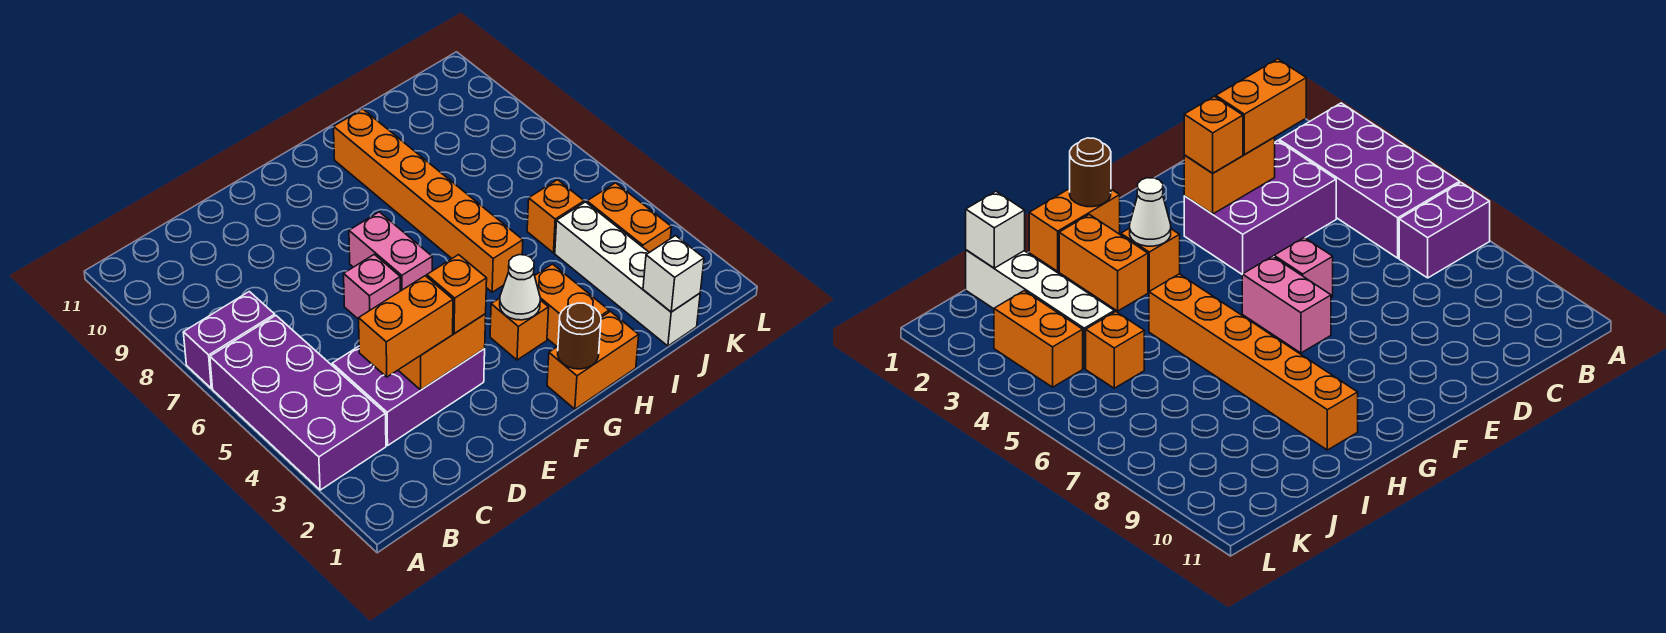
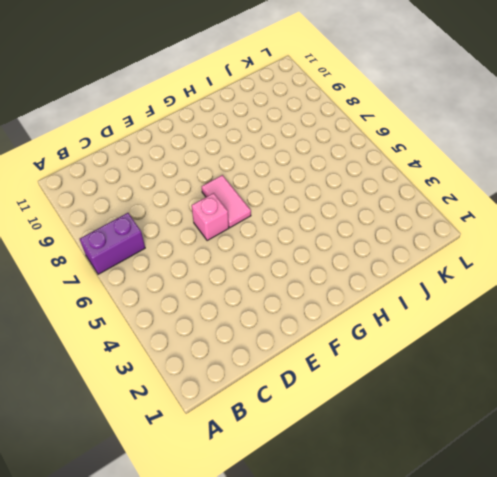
pink tile F6:F7 level 1 -> pink brick F6:F7 level 1
none -> purple brick A3:B6 level 1
none -> purple brick C3:E4 level 1
none -> orange brick G1:H1 level 1

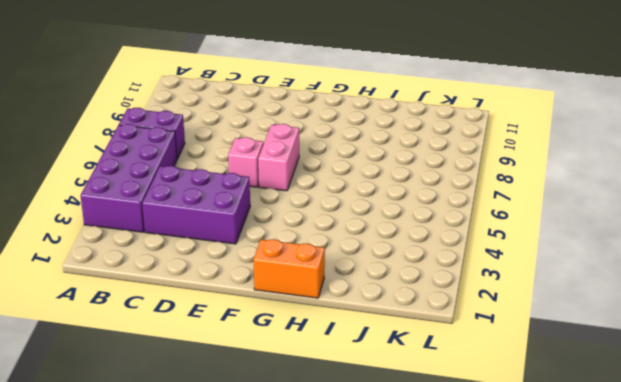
none -> orange brick G3 level 1
none -> orange brick H2:H3 level 1
none -> orange brick H5:H10 level 1

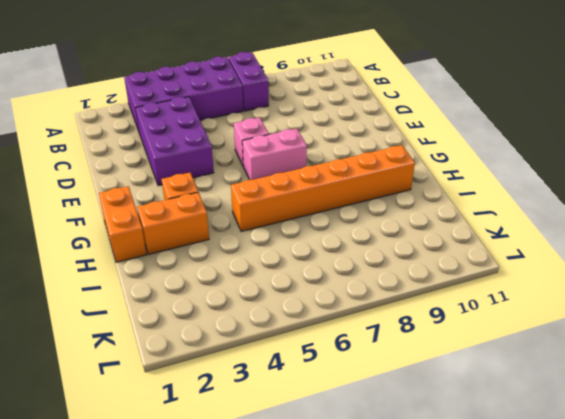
none -> white brick J1:J4 level 1
none -> orange brick J5 level 1
none -> orange brick K3:K4 level 1

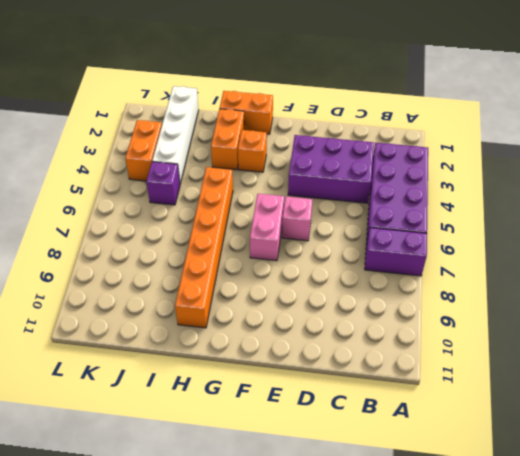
purple brick J5 level 1 -> orange brick J5 level 1
none -> orange brick D3:E3 level 2
none -> brown round brick G1 level 2
none -> white cone G3 level 2

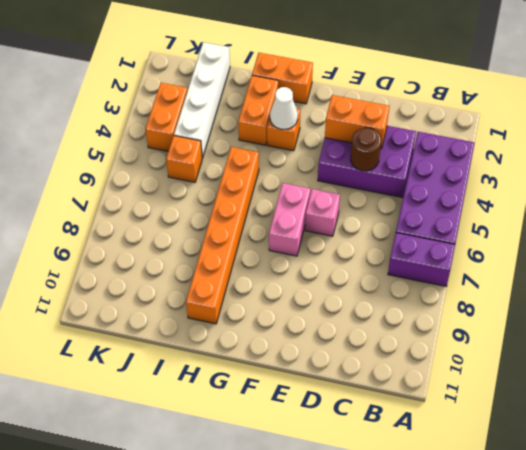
brown round brick D4 level 2 -> brown round brick G1 level 2
none -> white brick J1 level 2
none -> orange brick C3:D3 level 3
none -> orange brick E3 level 3

